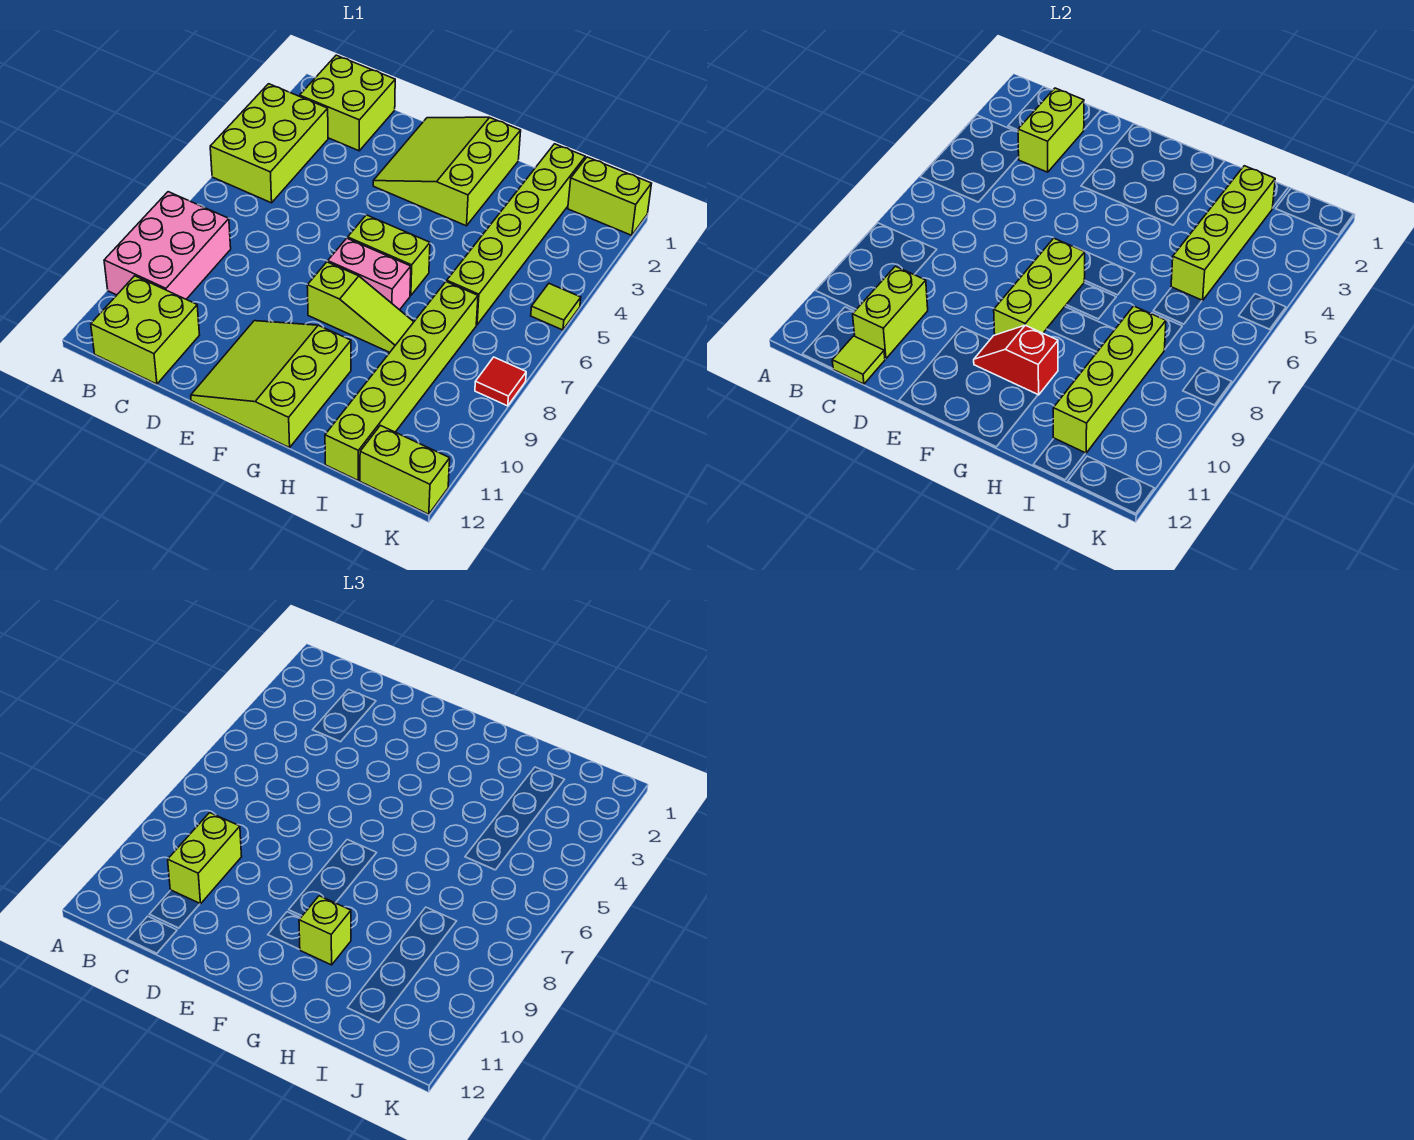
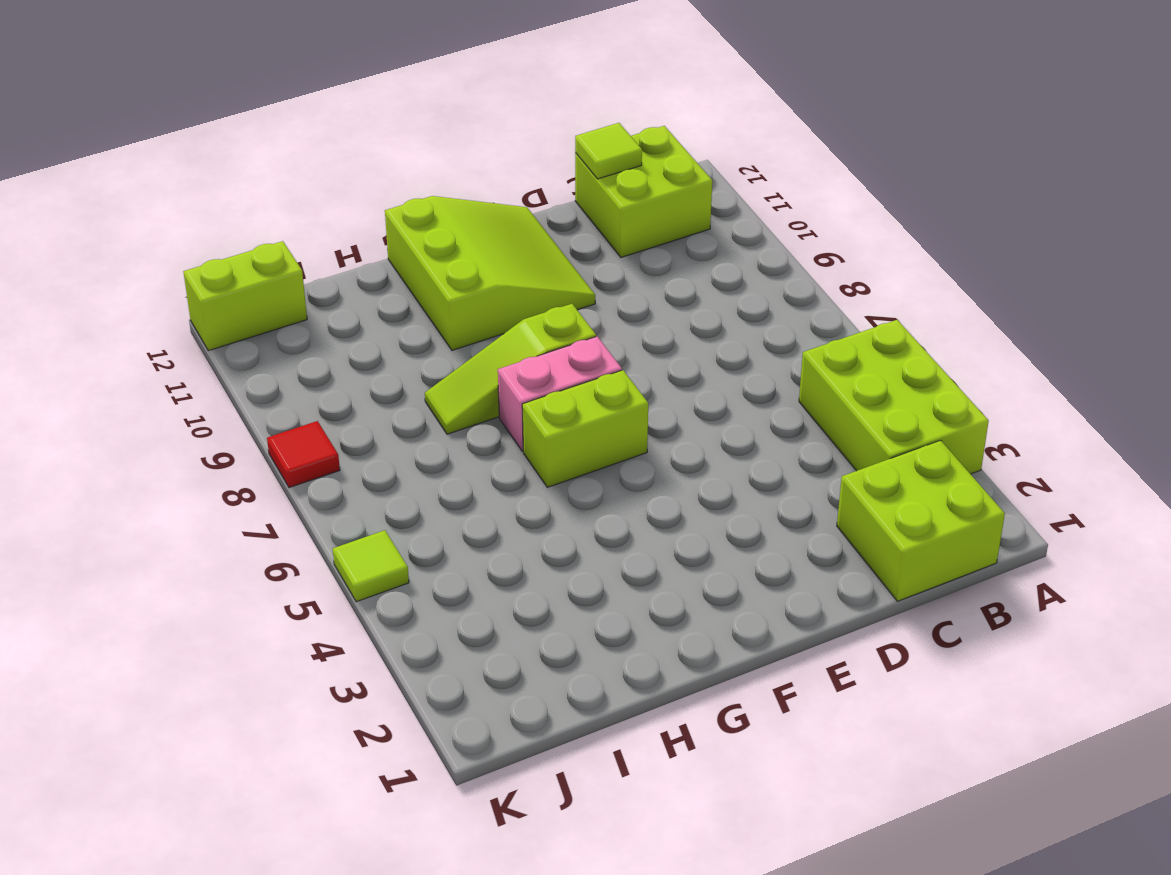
none -> pink brick A8:B10 level 1
none -> lime slope E1:G3 level 1 top G
none -> lime brick I1:I6 level 1

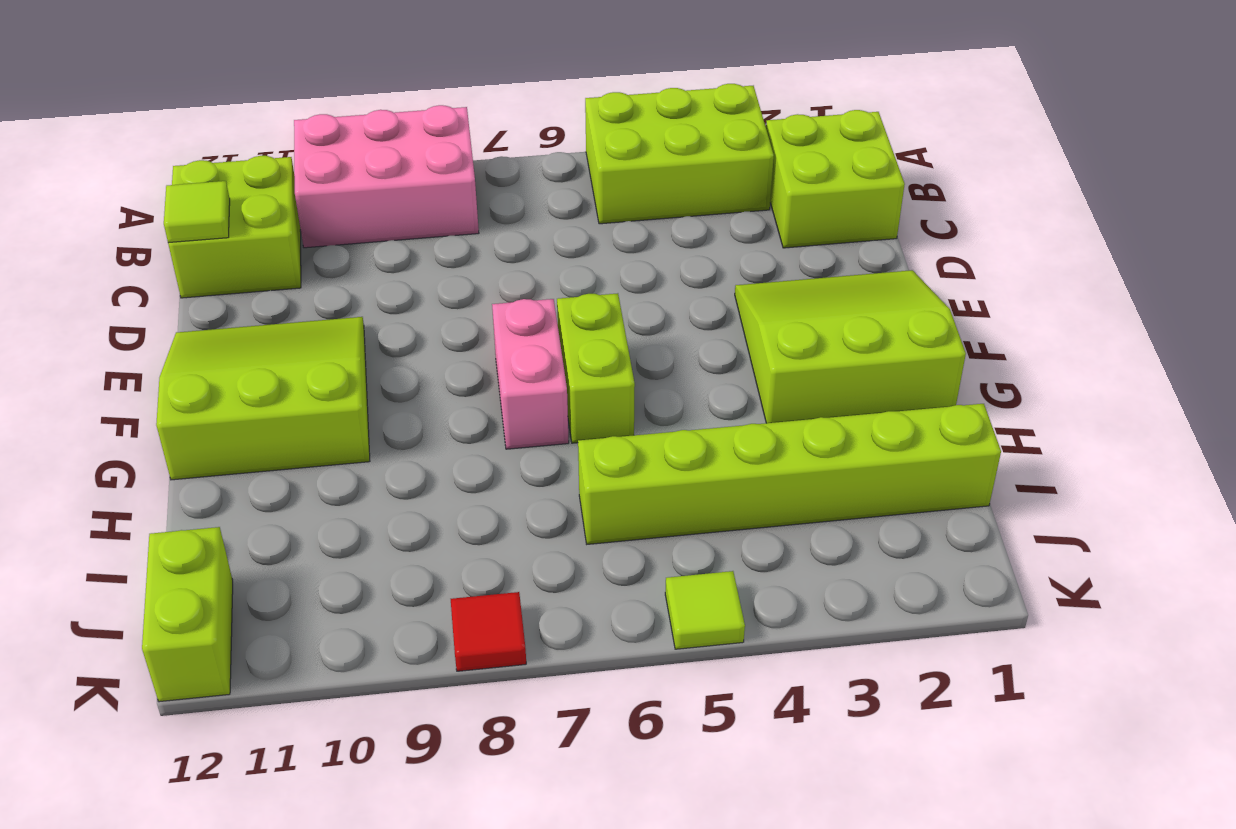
none -> lime slope F8:H8 level 1 top F
none -> lime brick I7:I12 level 1
none -> lime brick J1:K1 level 1

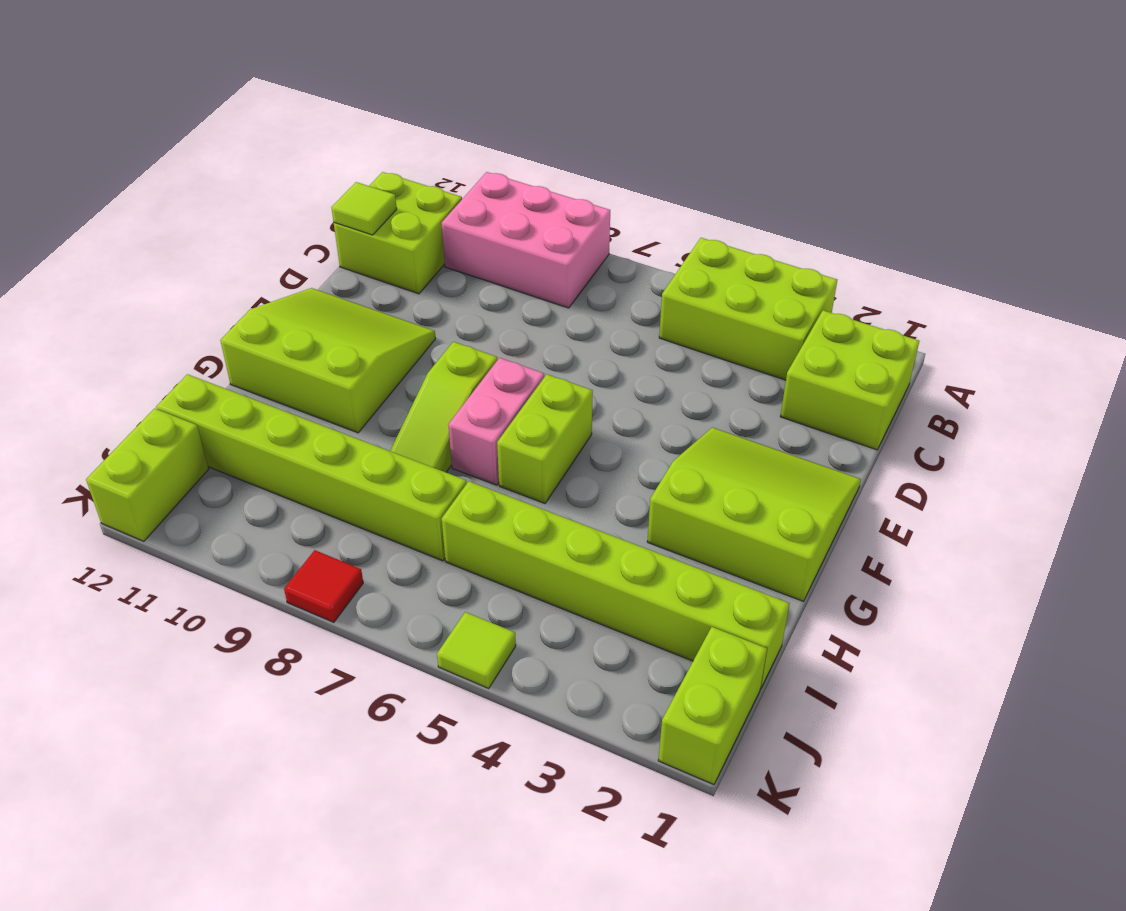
none -> lime brick C2:C3 level 2
none -> lime brick C10:C11 level 2
none -> lime brick F7:F9 level 2

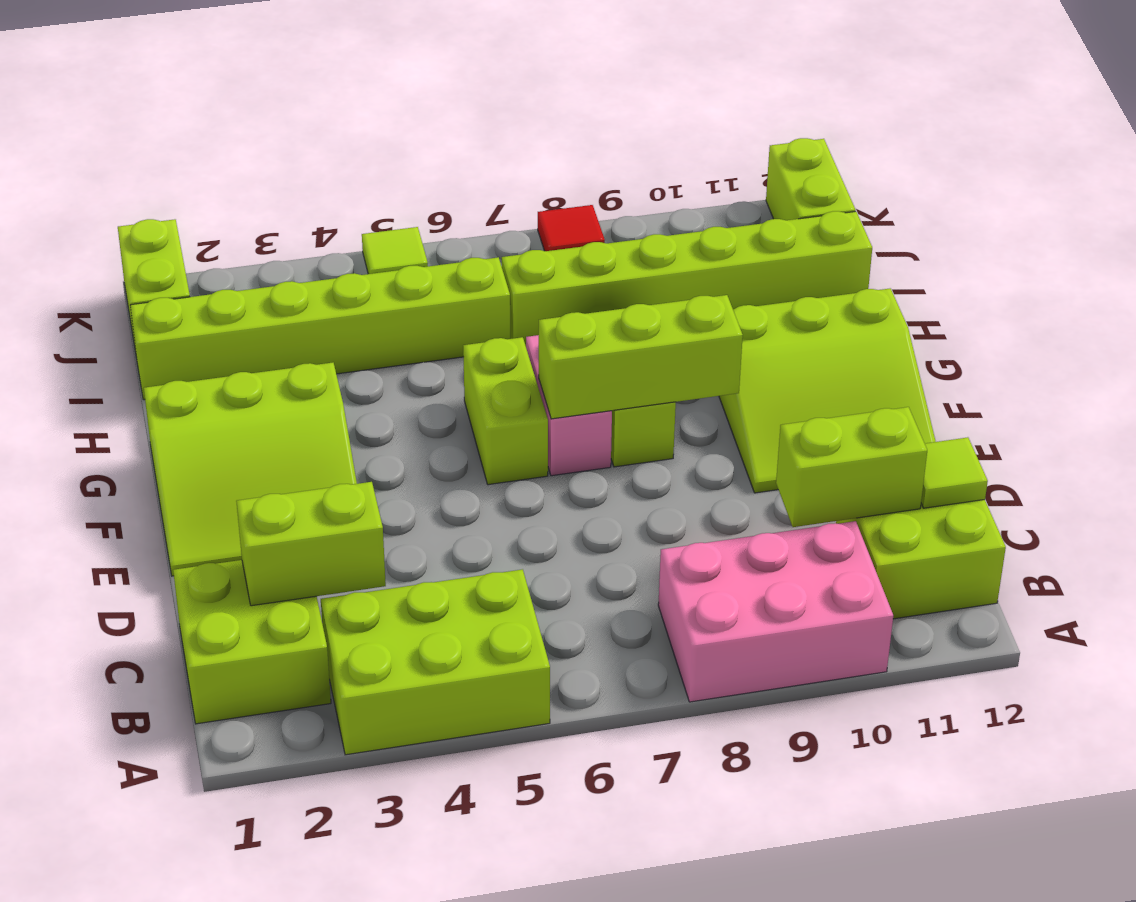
none -> red slope F10:G10 level 2 top G
none -> lime brick I2:I5 level 2
none -> lime brick I8:I11 level 2

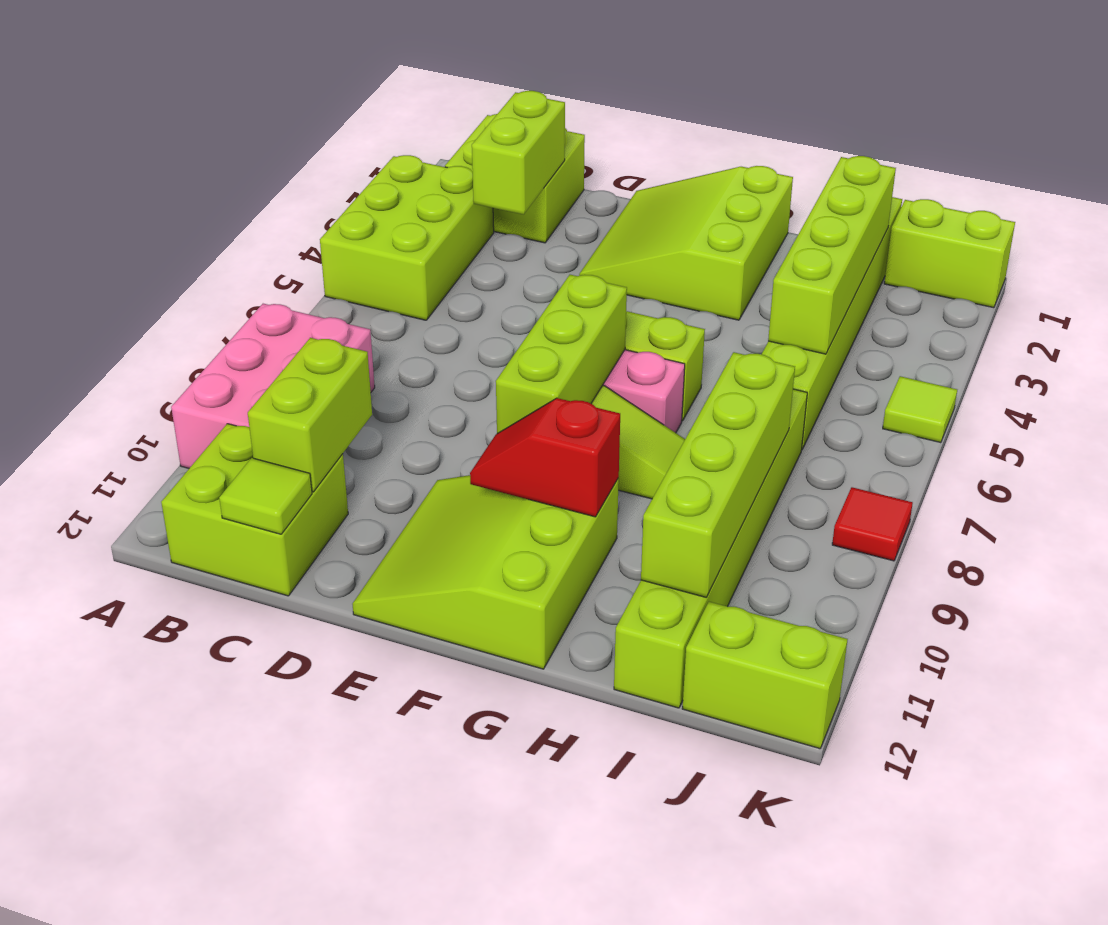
none -> lime brick C9:C10 level 3
none -> lime brick G10 level 3

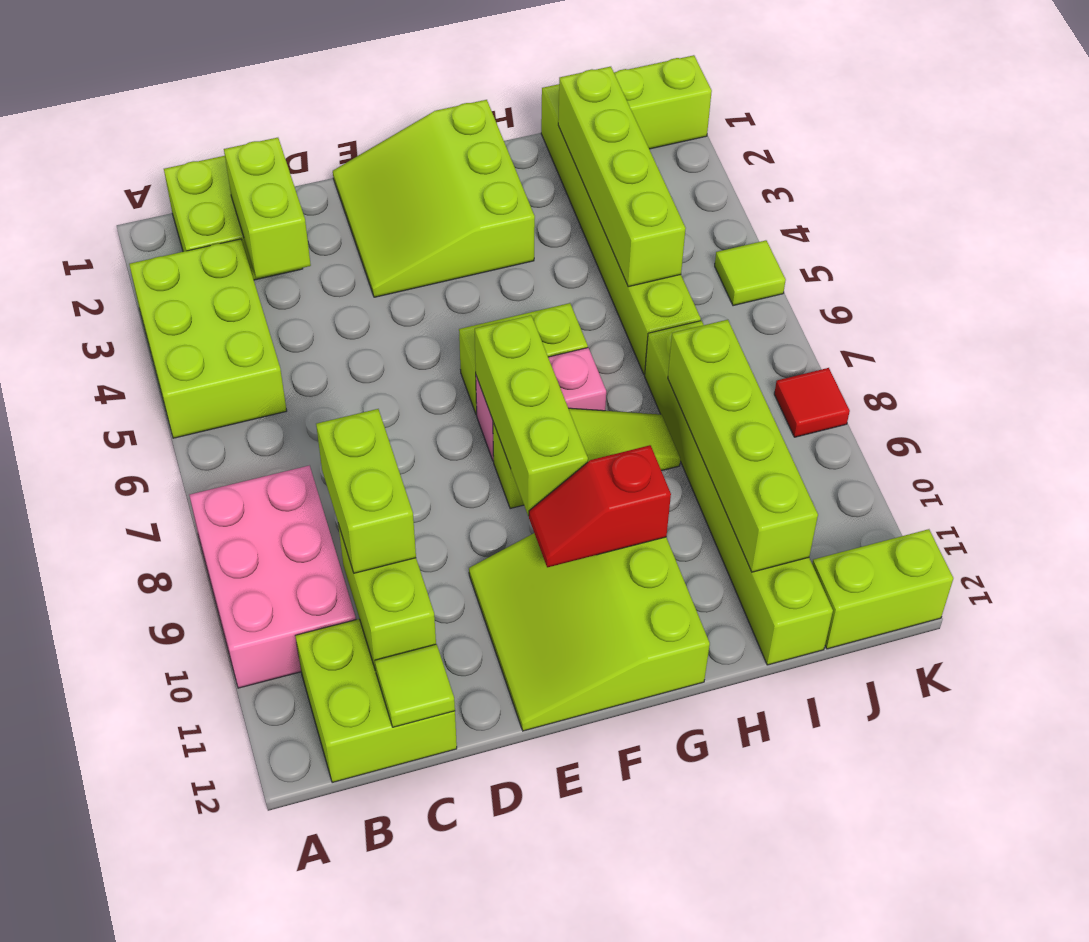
none -> lime brick G10 level 3

